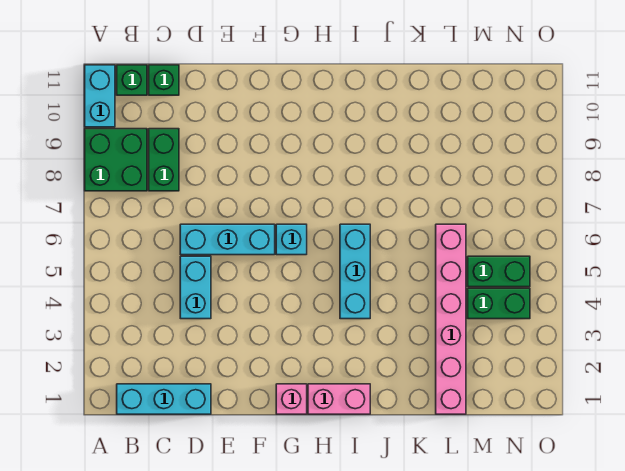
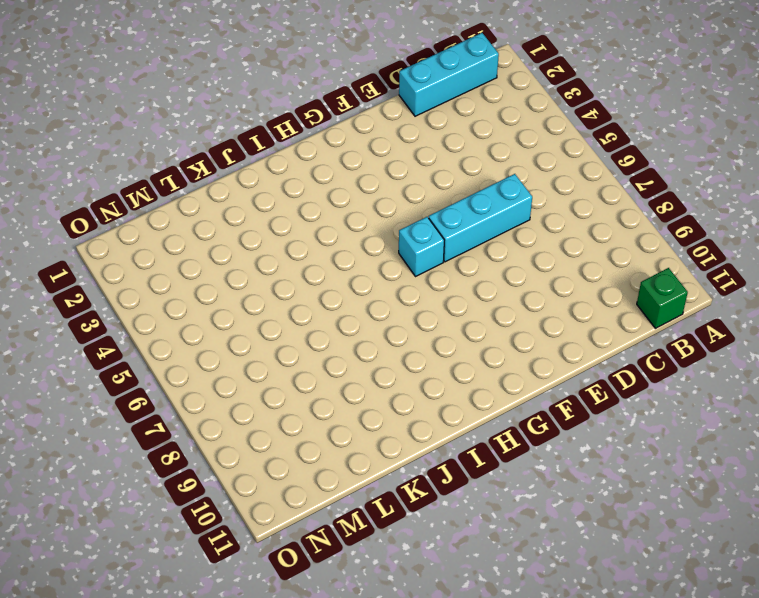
none -> green brick A8:B9 level 1
none -> cyan brick A10:A11 level 1
none -> green brick C8:C9 level 1

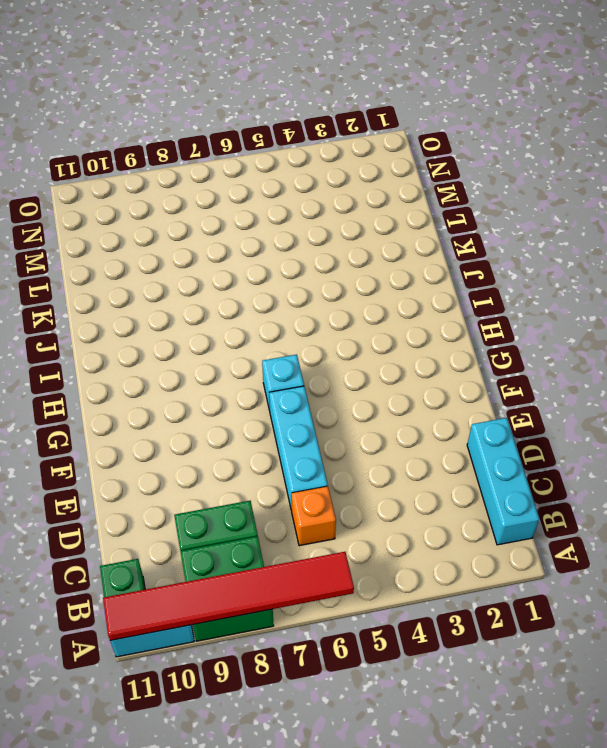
red tile A6:A11 level 2 -> none
orange brick C6 level 1 -> none
none -> green brick C11 level 1
none -> cyan brick D4:D5 level 1
none -> pink brick G1 level 1

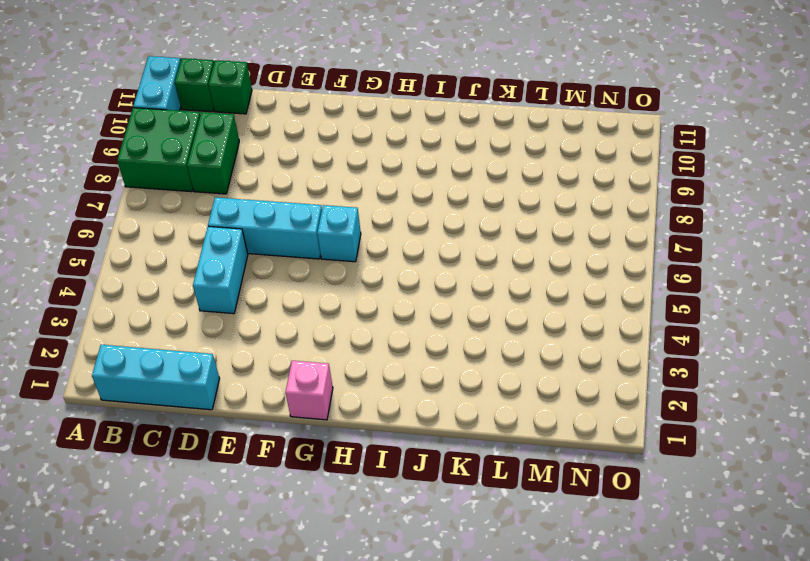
none -> pink brick H1:I1 level 1
none -> cyan brick I4:I6 level 1
none -> pink brick L1:L6 level 1

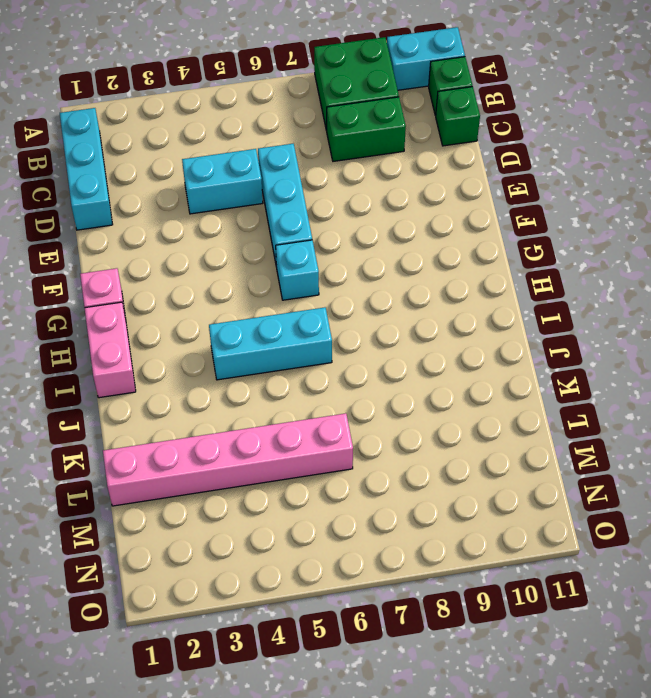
none -> green brick M4:N4 level 1
none -> green brick M5:N5 level 1

